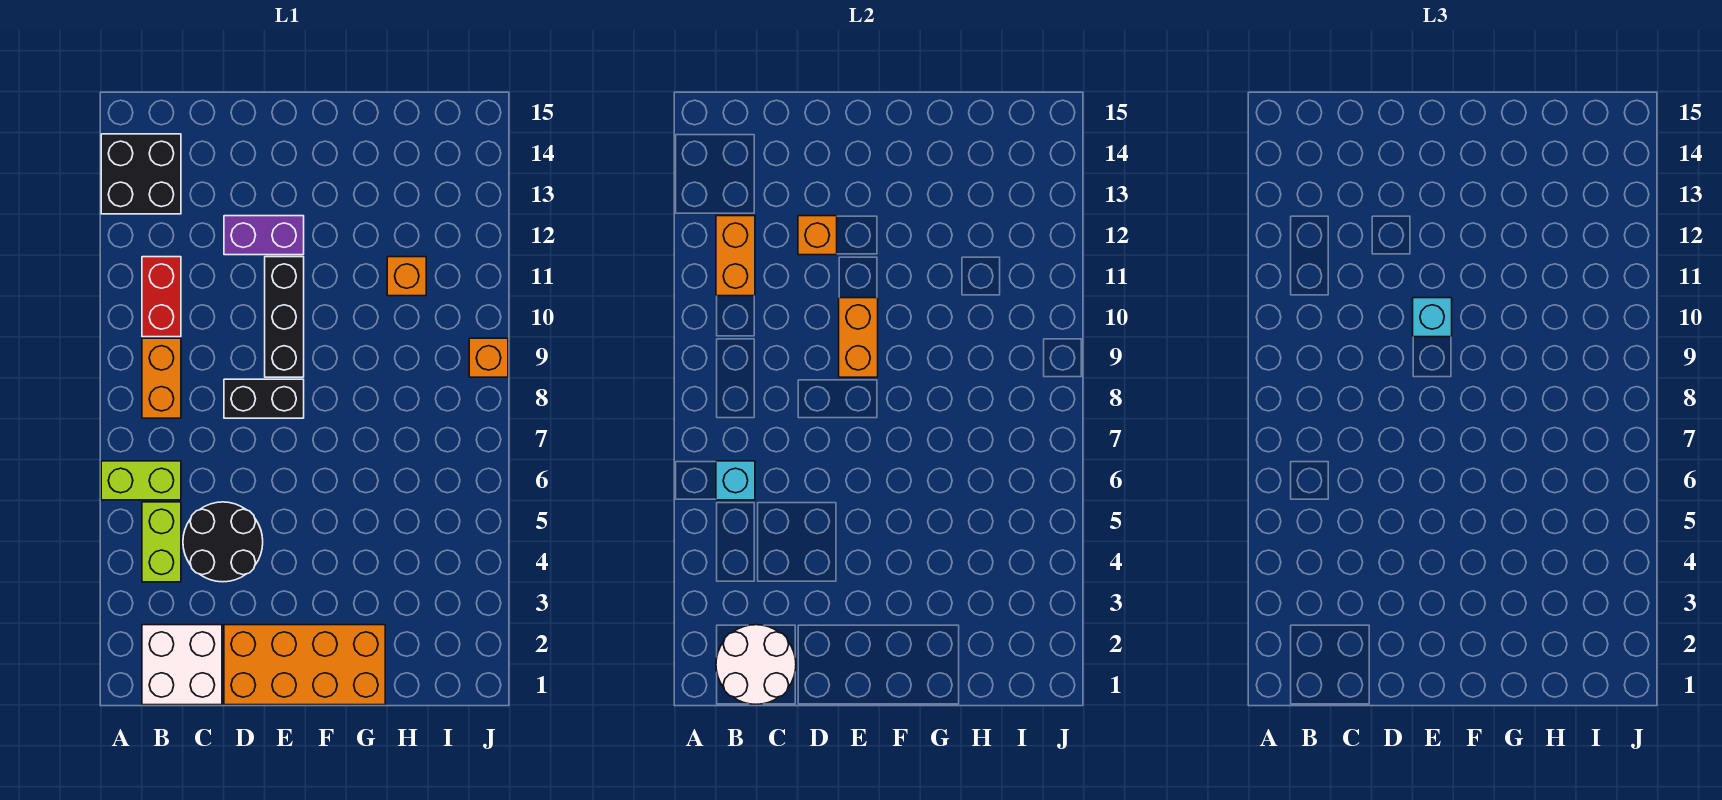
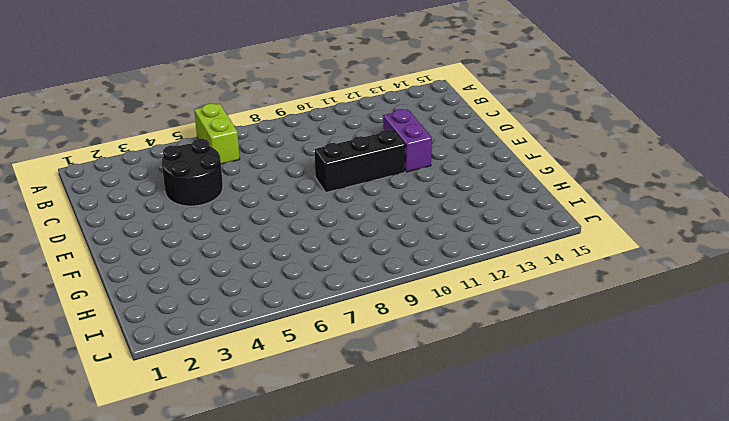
none -> black brick A13:B14 level 1
none -> white brick B1:C2 level 1
none -> lime brick B4:B5 level 1

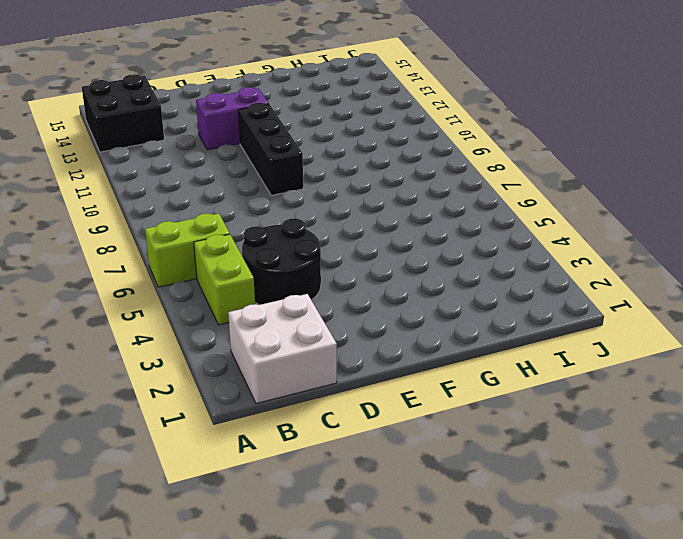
none -> orange brick B8:B9 level 1
none -> red brick B10:B11 level 1
none -> orange brick D1:G2 level 1

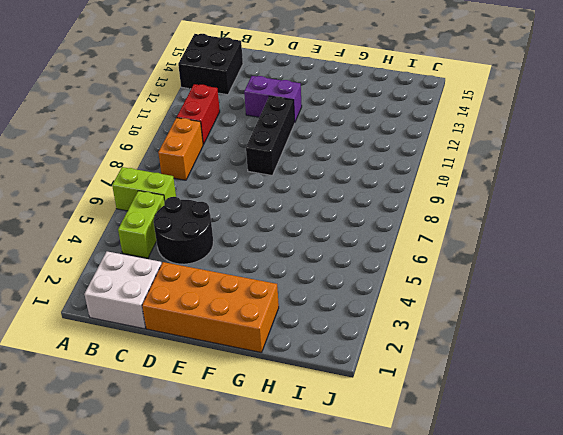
none -> black brick D8:E8 level 1
none -> orange brick H11 level 1
none -> orange brick J9 level 1

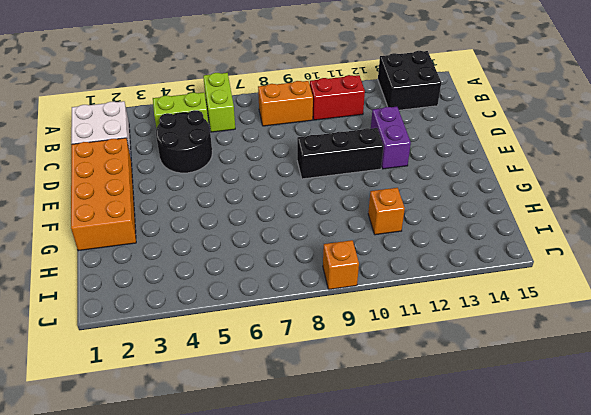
none -> black brick D8:E8 level 1
none -> white round brick B1:C2 level 2
none -> cyan brick B6 level 2

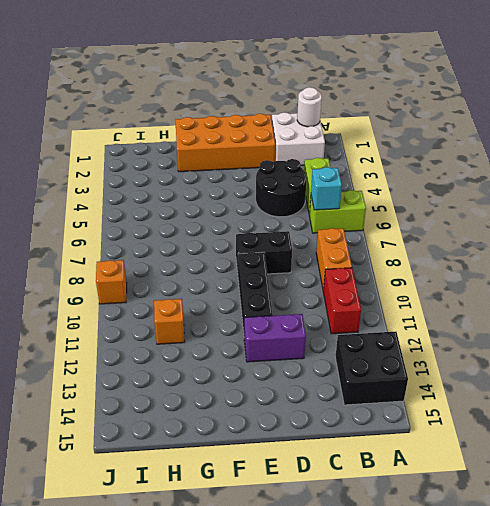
white round brick B1 level 2 -> white round brick B1:C2 level 2
none -> orange brick B11:B12 level 2
none -> orange brick D12 level 2
none -> orange brick E9:E10 level 2

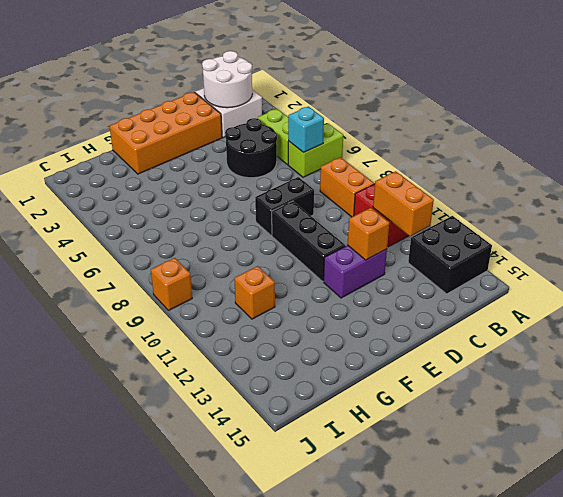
none -> orange brick E9:E10 level 2
none -> cyan brick E10 level 3

